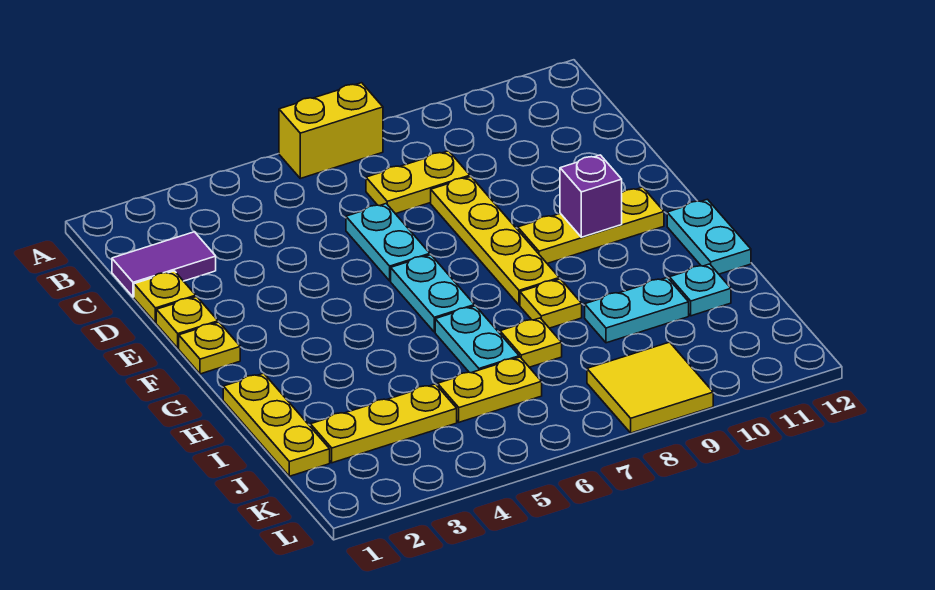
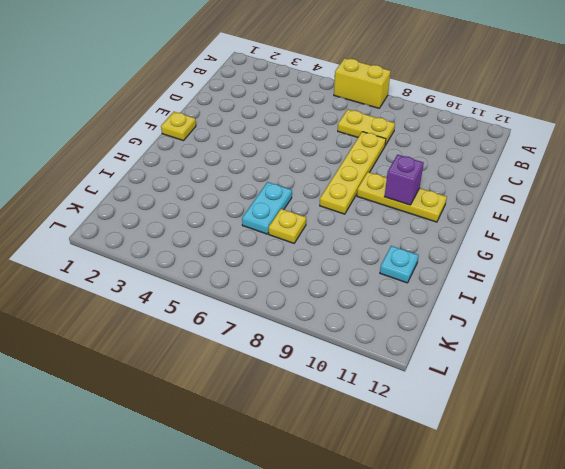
none -> purple tile C1:C2 level 1
none -> yellow plate D1 level 1
none -> cyan plate D6:E6 level 1

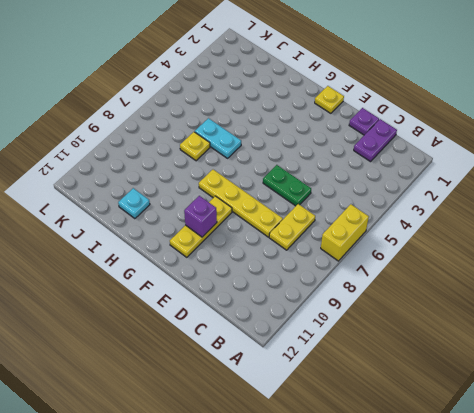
purple plate C1:C2 level 1 -> purple tile C1:C2 level 1
purple plate D1 level 1 -> yellow plate D1 level 1
green plate D6:E6 level 1 -> cyan plate D6:E6 level 1
none -> yellow plate E1 level 1
none -> cyan plate F6:G6 level 1
none -> cyan plate G12:H12 level 1

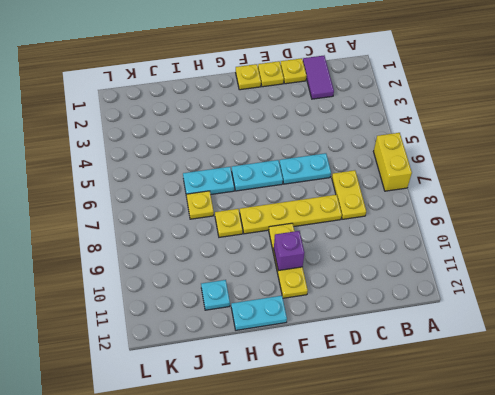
none -> yellow plate H1:J1 level 1
none -> cyan plate I9:I10 level 1
none -> yellow plate J2:J4 level 1

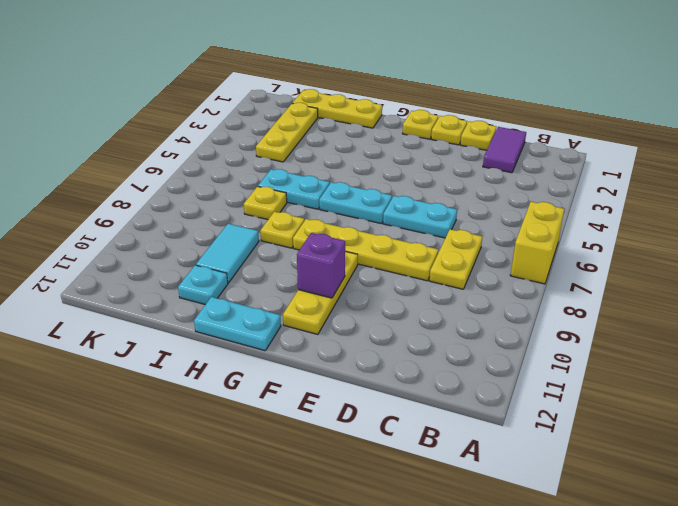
cyan tile I9:I10 level 1 -> cyan plate I9:I10 level 1
none -> yellow plate J5:J6 level 1
none -> yellow tile K8:L9 level 1

